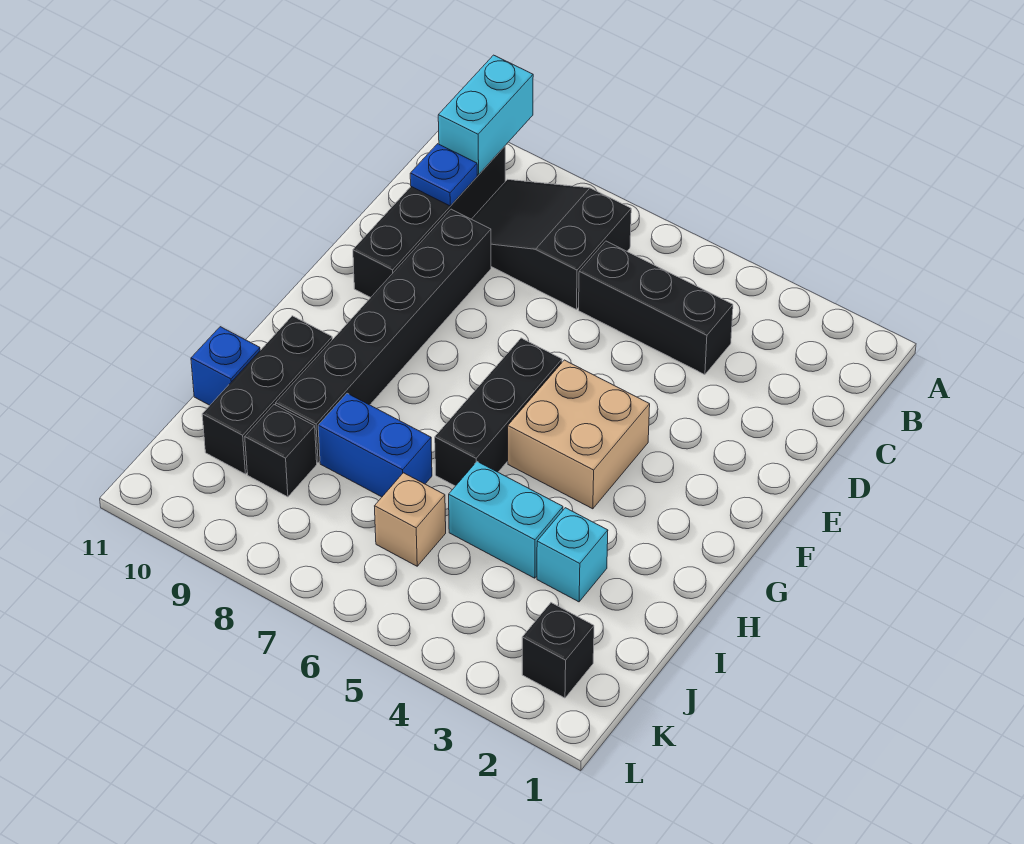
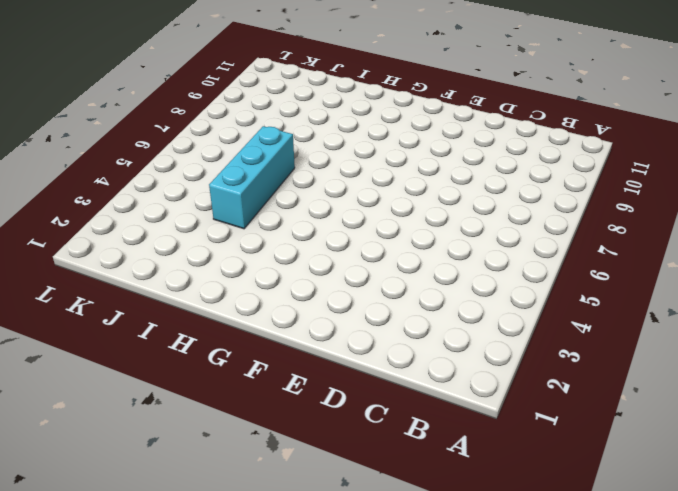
cyan brick I4:I6 level 1 -> cyan brick I4:I5 level 1
none -> black slope B7:C9 level 1 top 7
none -> black brick B10:E10 level 1
none -> black brick C4:C6 level 1

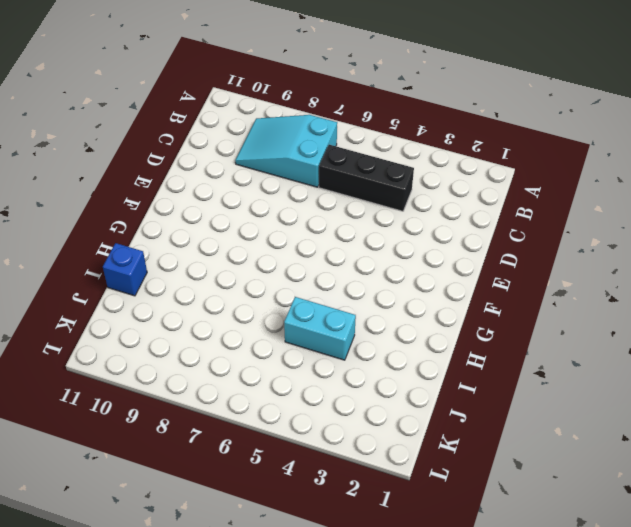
cyan slope B7:C9 level 1 top 7 -> black slope B7:C9 level 1 top 7
none -> black brick B10:E10 level 1
none -> black brick D9:I9 level 1
none -> tan brick F4:G5 level 1

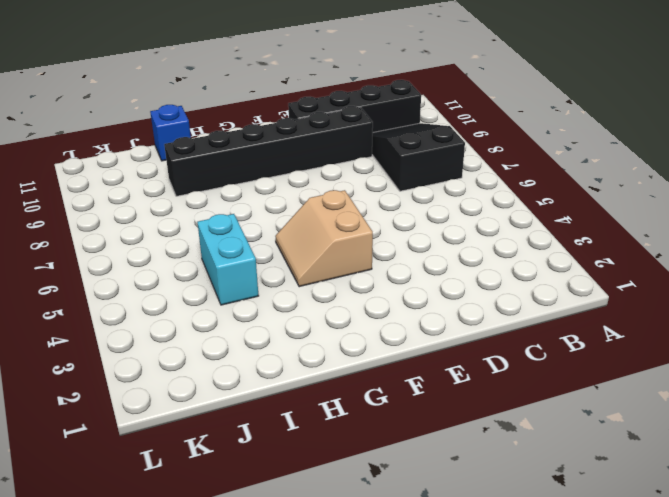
tan slope F4:G5 level 1 top F -> tan brick F4:G5 level 1
none -> black brick C4:C6 level 1
none -> black brick F6:H6 level 1
none -> black brick H10:J10 level 1

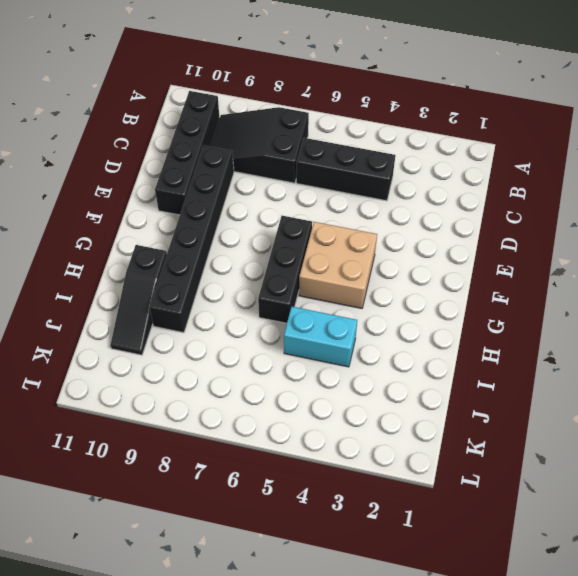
black slope H10:J10 level 1 top H -> black brick H10:J10 level 1
none -> cyan brick I3 level 1
none -> blue brick I7:I8 level 1
none -> blue brick I11 level 1

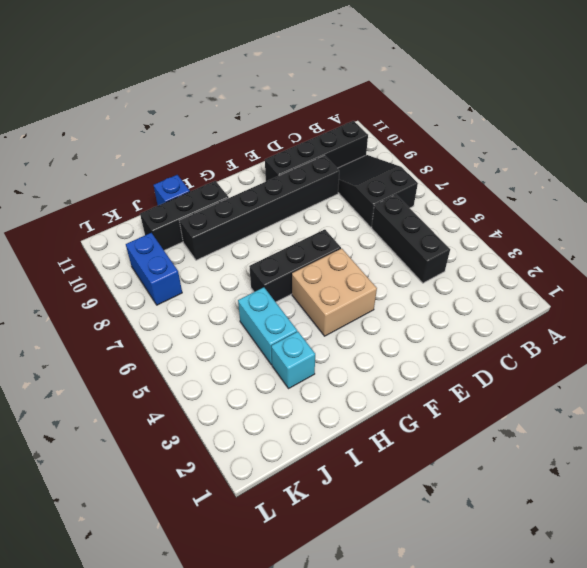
blue brick K8:K9 level 1 -> blue brick I7:I8 level 1
none -> tan brick J6 level 1
none -> black brick J9 level 1
none -> black brick K2 level 1

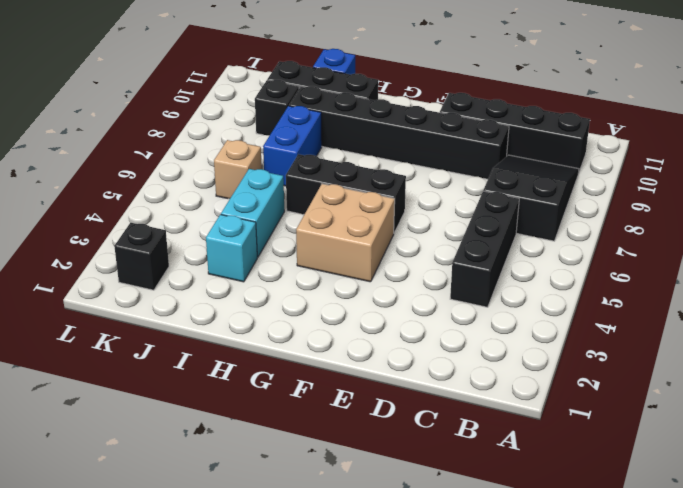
none -> cyan brick A10:B10 level 2
none -> blue plate C10 level 2

